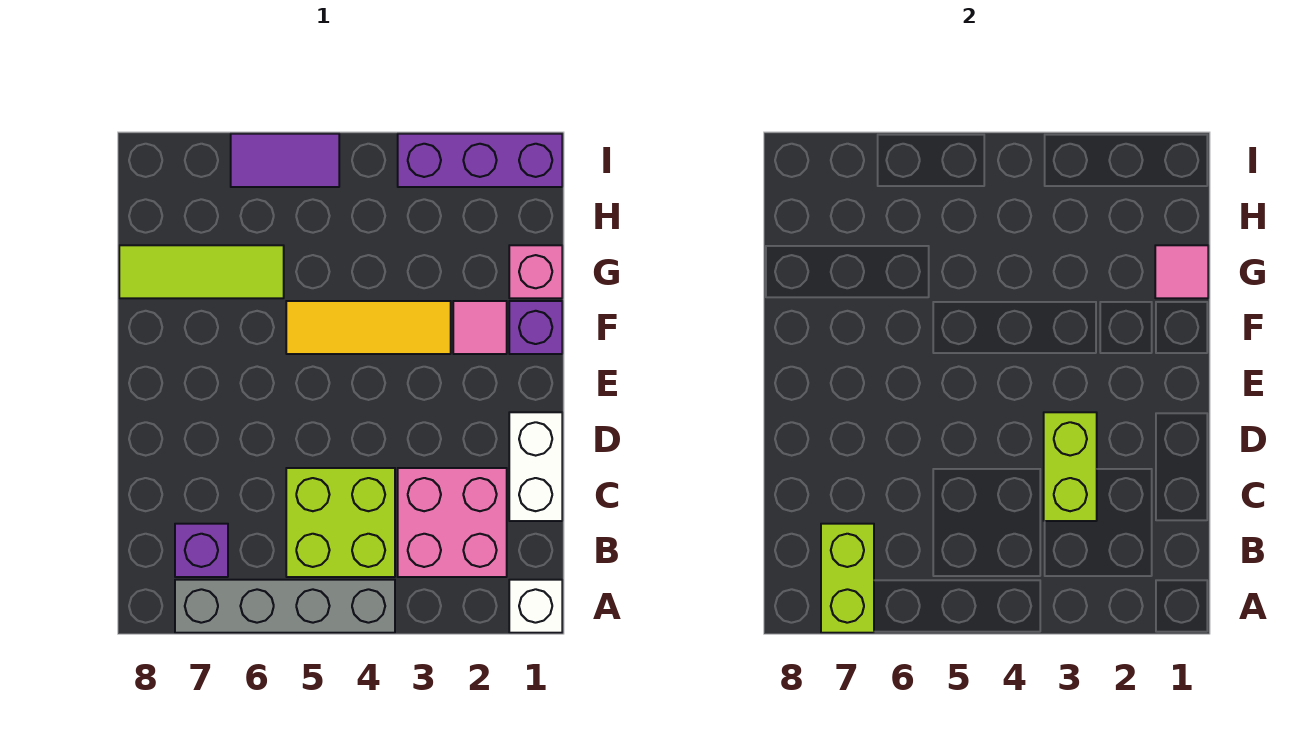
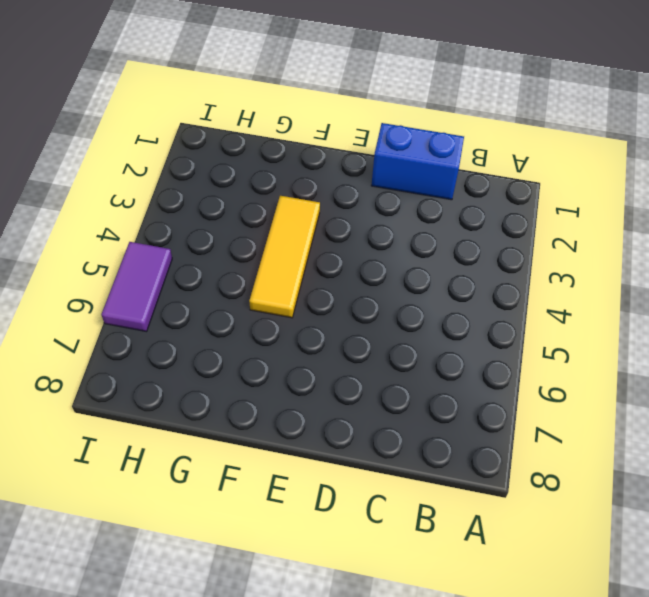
blue brick C1:D1 level 1 -> white brick C1:D1 level 1
none -> white brick A1 level 1
none -> grey brick A4:A7 level 1
none -> pink brick B2:C3 level 1

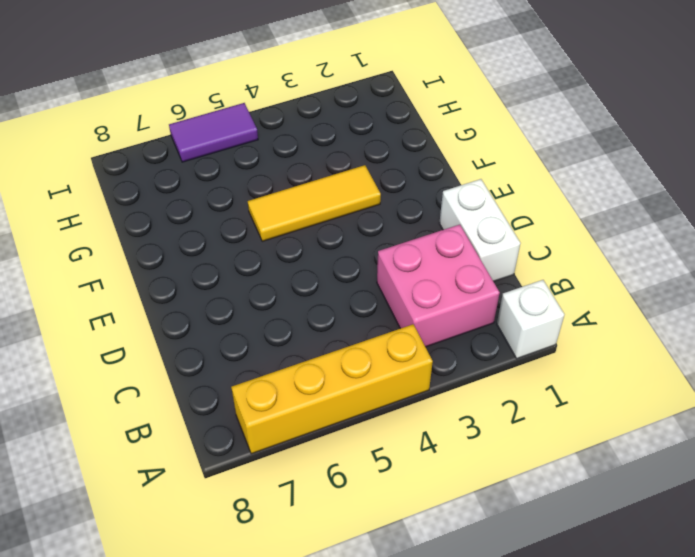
yellow brick A4:A7 level 1 -> grey brick A4:A7 level 1
none -> lime brick B4:C5 level 1
none -> purple brick B7 level 1
none -> purple brick F1 level 1

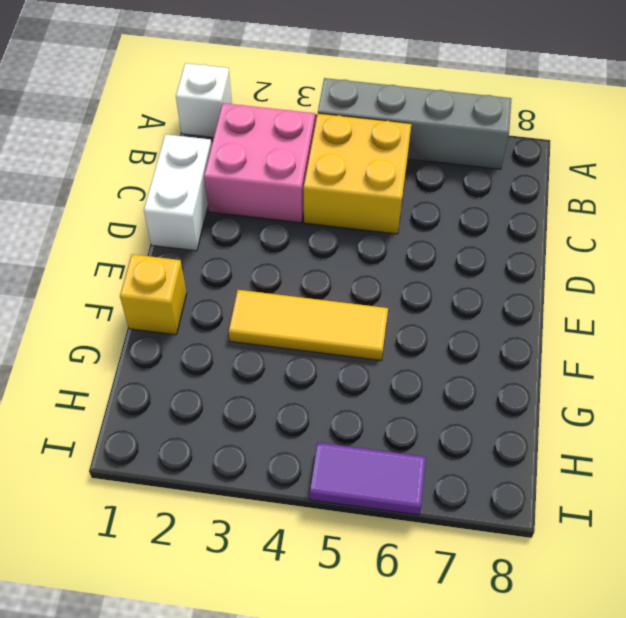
yellow brick B4:C5 level 1 -> lime brick B4:C5 level 1
yellow brick F1 level 1 -> purple brick F1 level 1
none -> purple brick B7 level 1
none -> pink tile F2 level 1
none -> pink brick G1 level 1

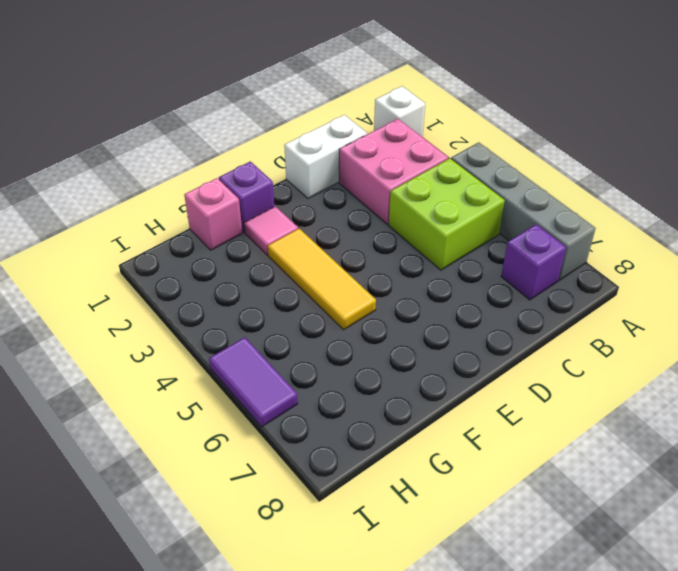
none -> lime tile G6:G8 level 1
none -> purple brick I1:I3 level 1
none -> lime brick A7:B7 level 2

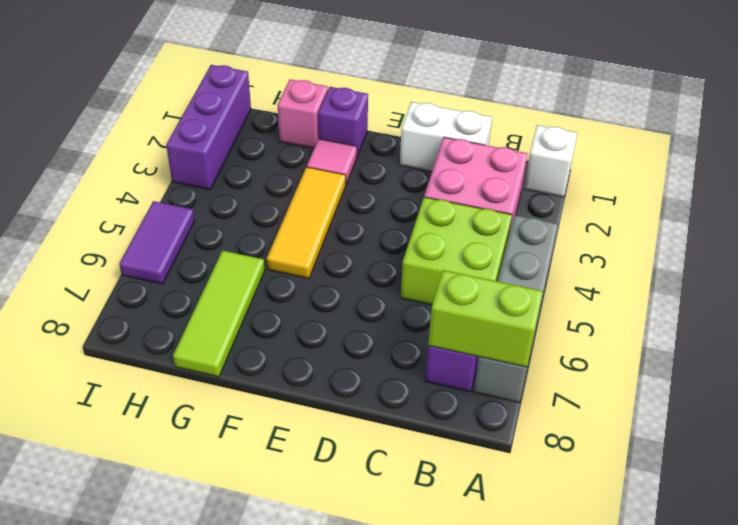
none -> lime brick C3:D3 level 2
none -> pink tile G1 level 2

